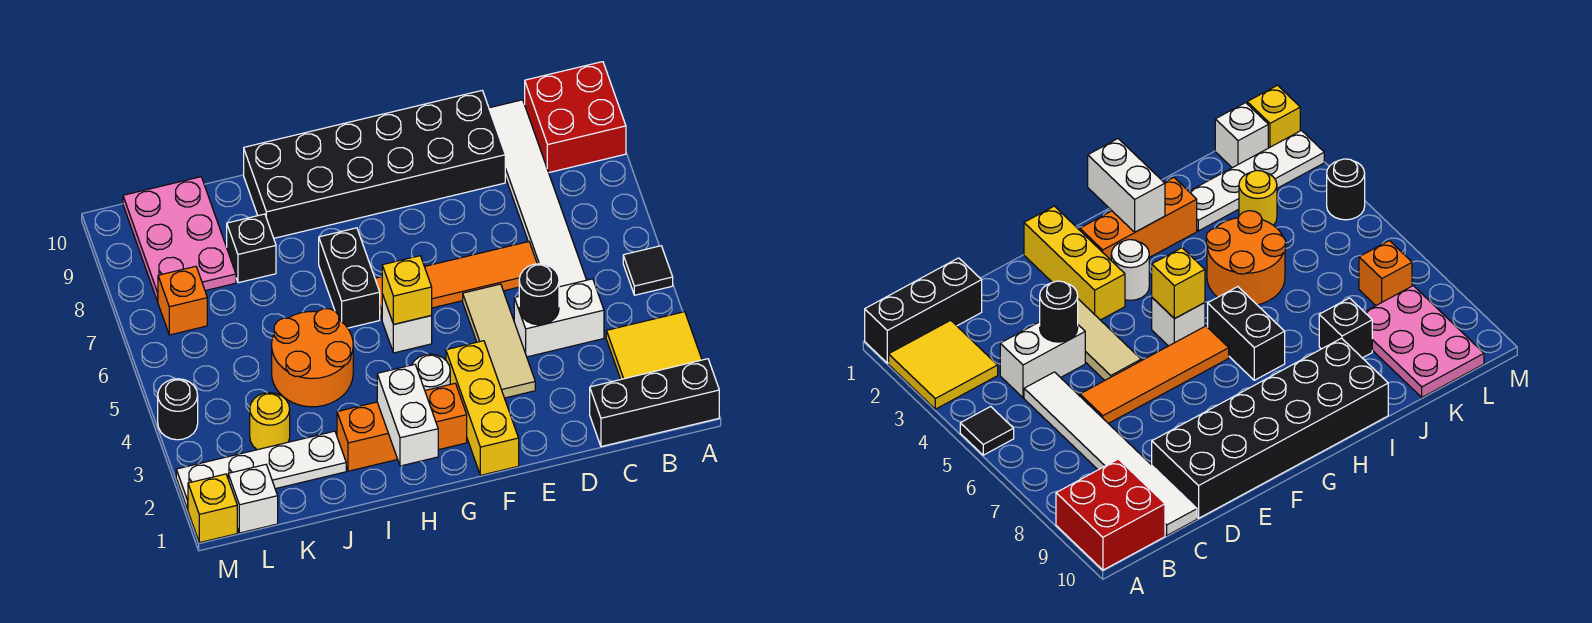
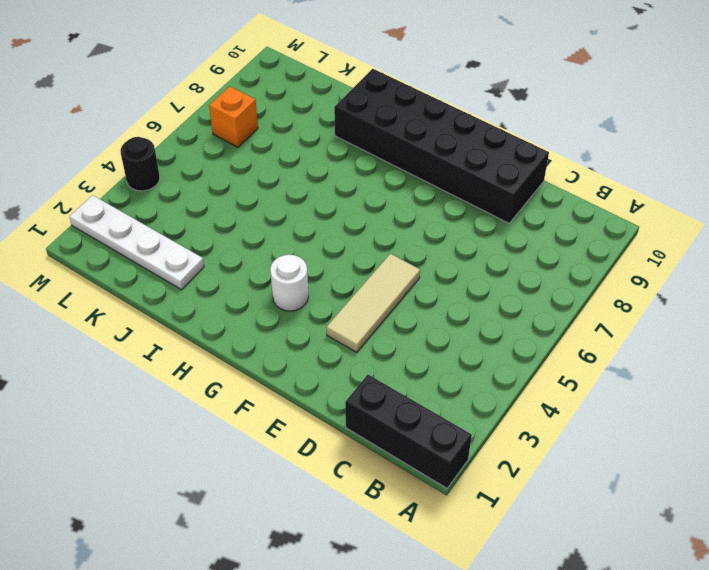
none -> yellow tile A2:B3 level 1
none -> black tile A5 level 1
none -> red brick A9:B10 level 1

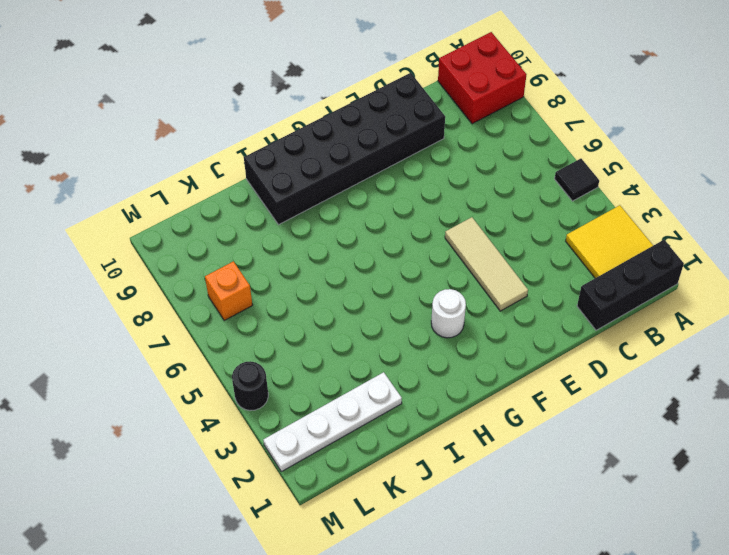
none -> white brick C4:D4 level 1
none -> white tile C5:C10 level 1
none -> orange tile D6:G6 level 1

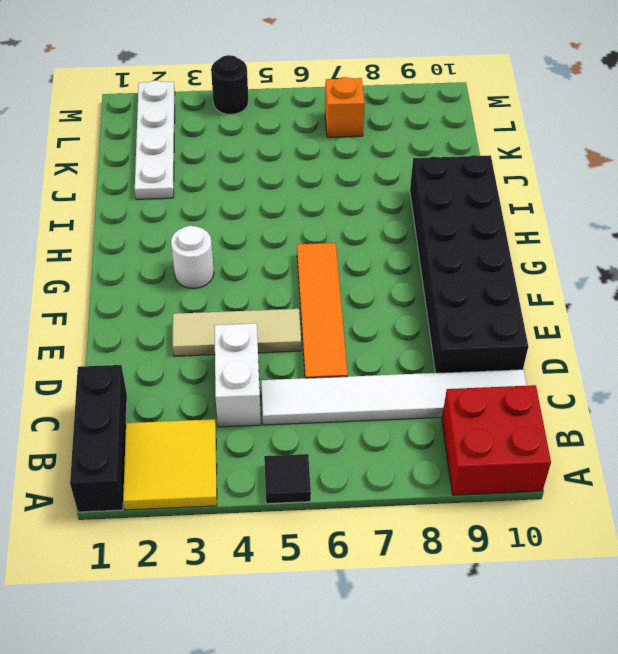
none -> yellow brick F1:F3 level 1
none -> orange brick G2:I2 level 1
none -> white brick G5 level 1

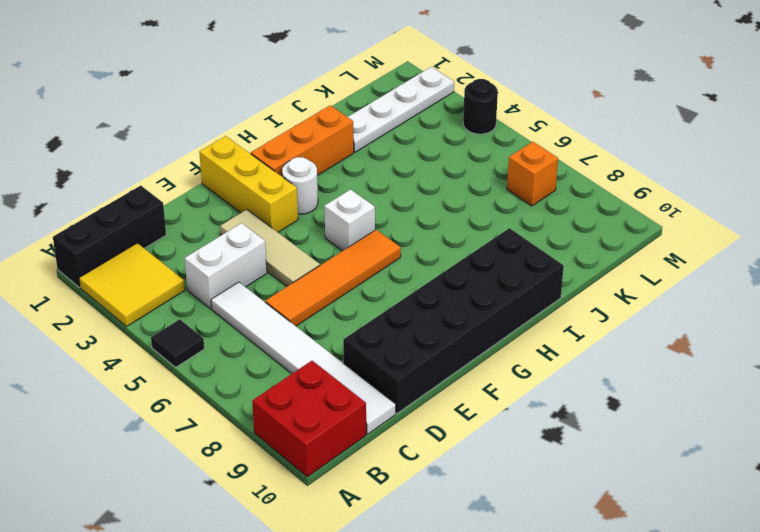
none -> black brick H6:H7 level 1
none -> orange round brick I4:J5 level 1
none -> black brick J8 level 1

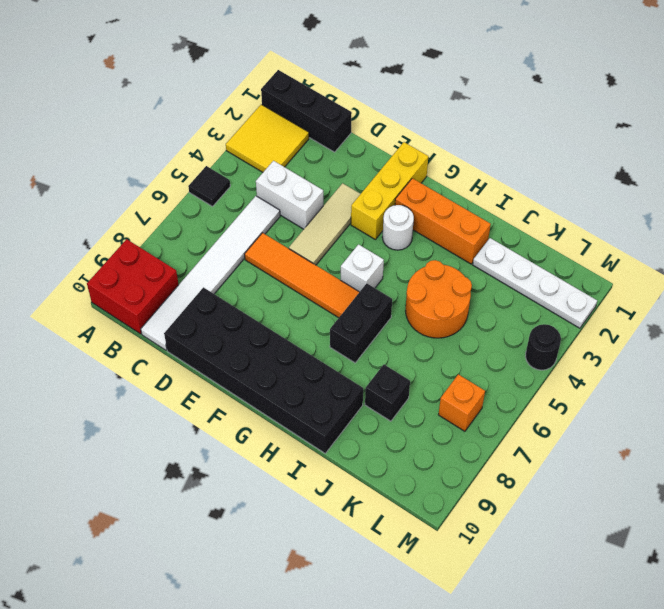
none -> yellow round brick K3 level 1
none -> pink plate K8:L10 level 1
none -> white brick L1 level 1

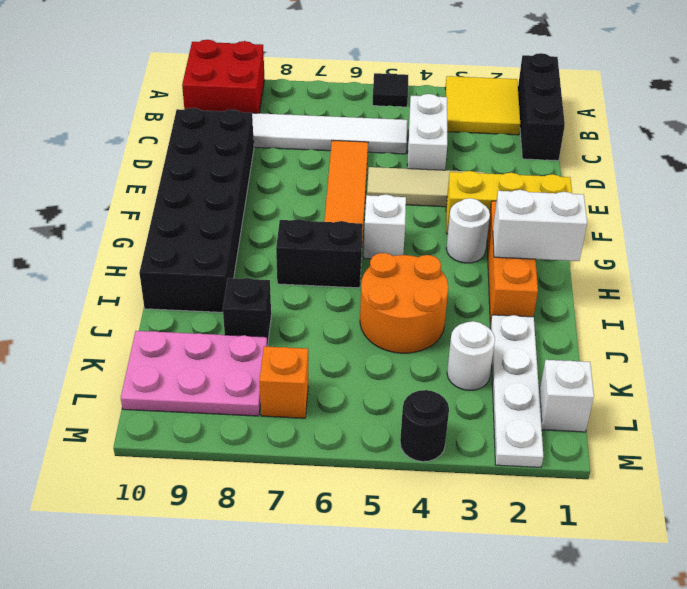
white round brick K3 level 1 -> yellow round brick K3 level 1
none -> yellow brick M1 level 1
none -> black round brick D4 level 2
none -> yellow brick G5 level 2

